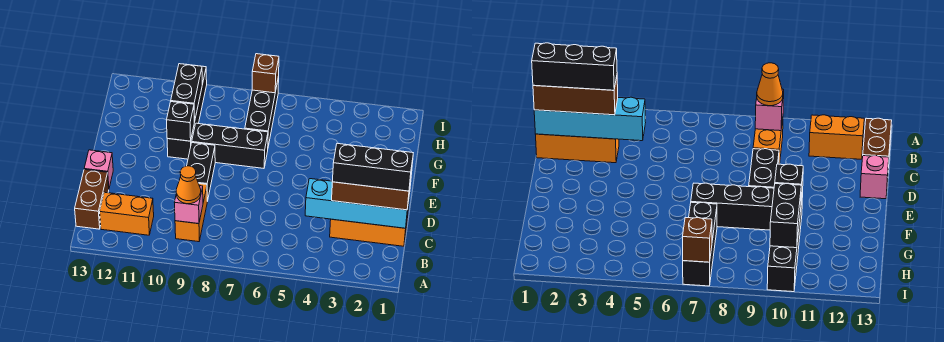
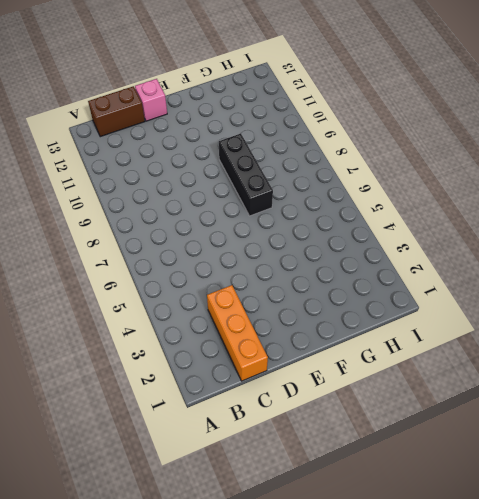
none -> orange brick B9:C9 level 1
none -> orange brick B11:B12 level 1
none -> black brick D9:E9 level 1

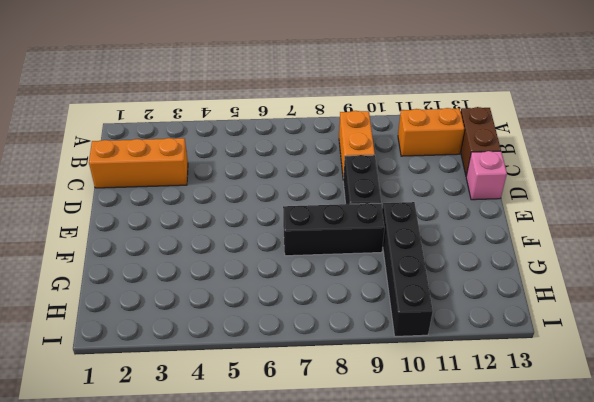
none -> black brick G7:I7 level 1
none -> pink brick B9 level 2
none -> cyan brick C1:C4 level 2

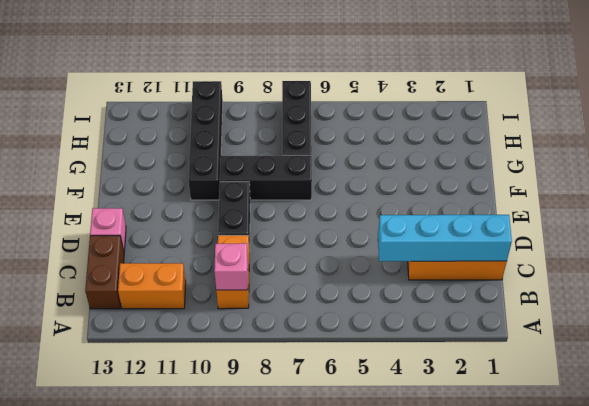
none -> black brick F10 level 2
none -> black brick G10:H10 level 2
none -> brown brick I7 level 2

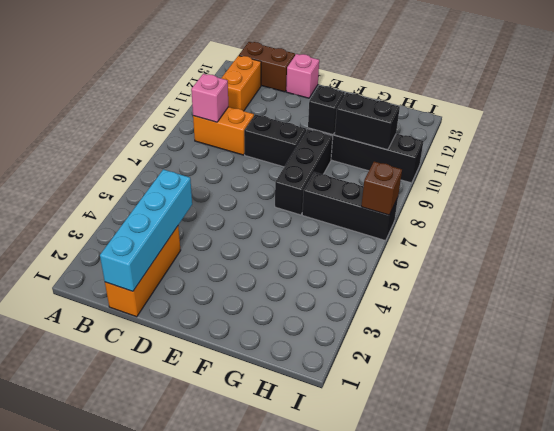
none -> orange cone B9 level 3
none -> brown brick C1:C3 level 3
none -> black brick C1:C3 level 4

